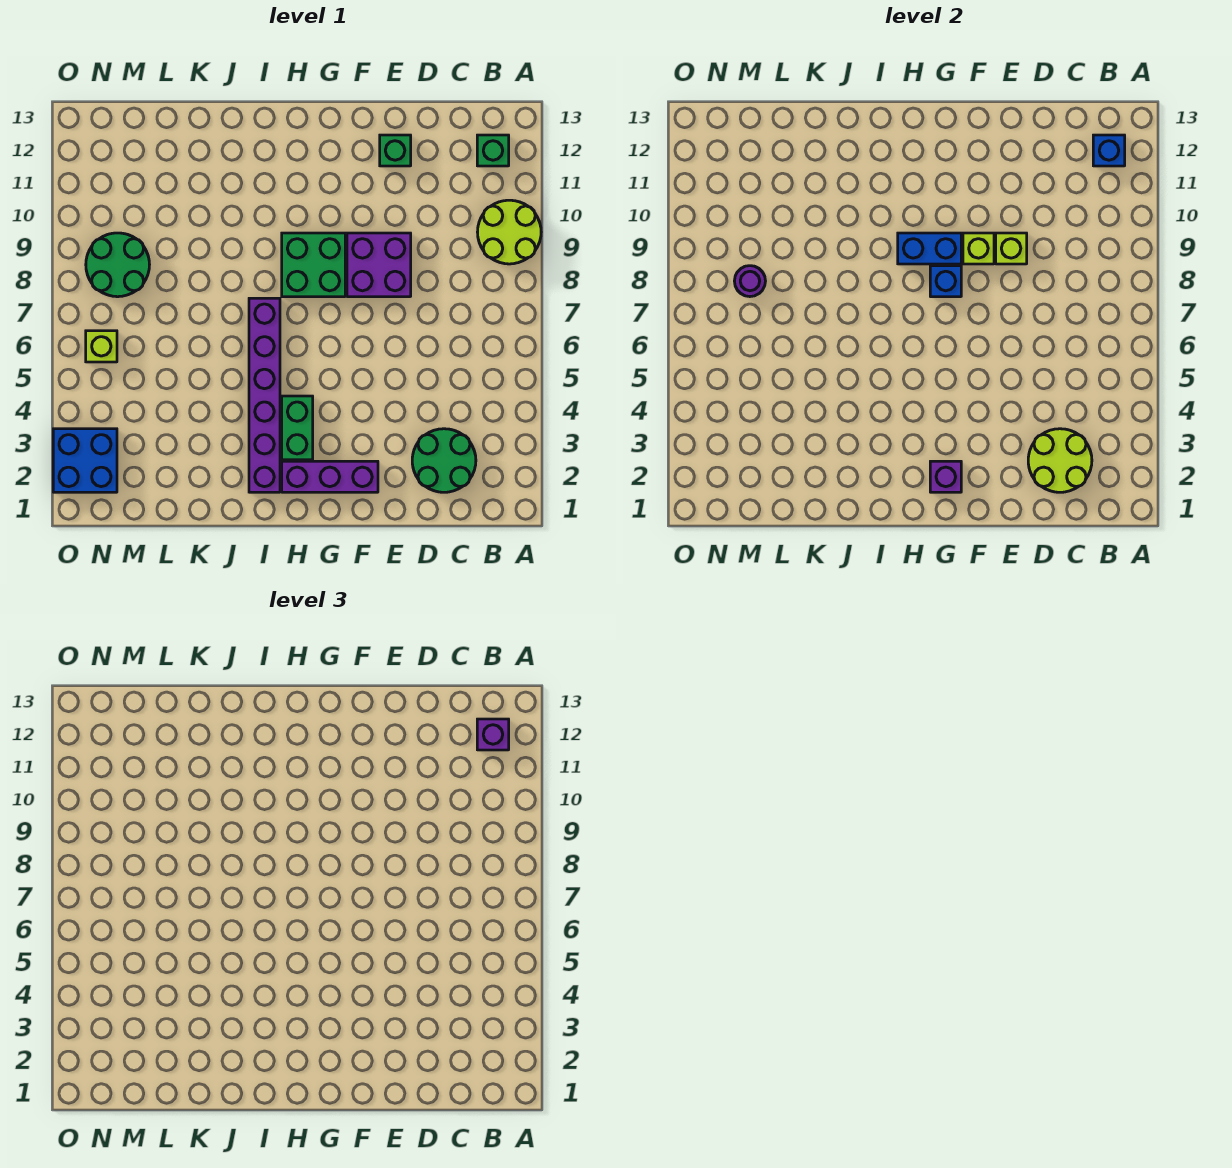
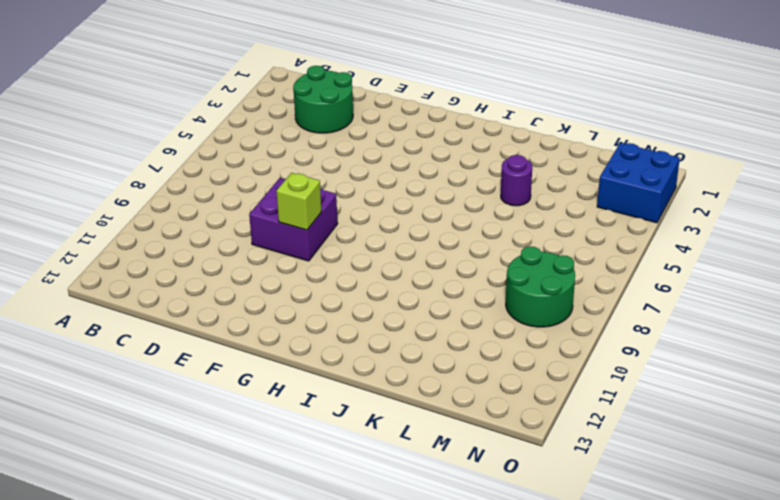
purple round brick K4 level 1 -> purple round brick M8 level 2
none -> lime round brick A9:B10 level 1
none -> green brick B12 level 1
none -> green brick E12 level 1

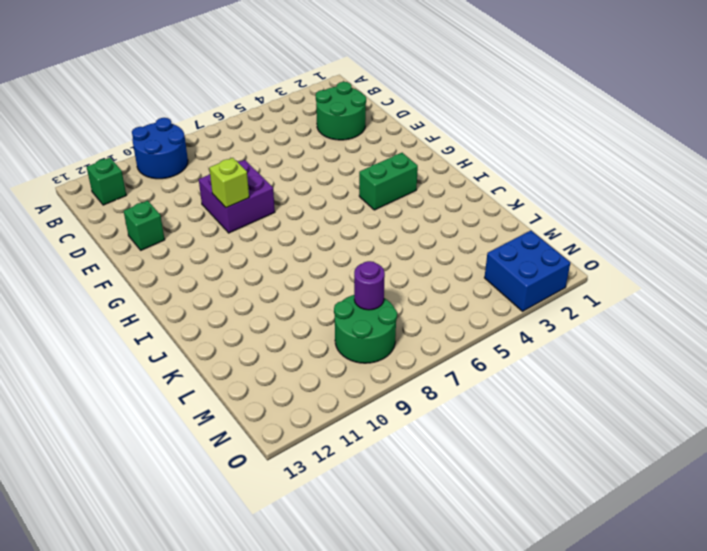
blue round brick A9:B10 level 1 -> lime round brick A9:B10 level 1
none -> purple brick F2:H2 level 1
none -> green brick G8:H9 level 1
none -> purple brick I2:I7 level 1

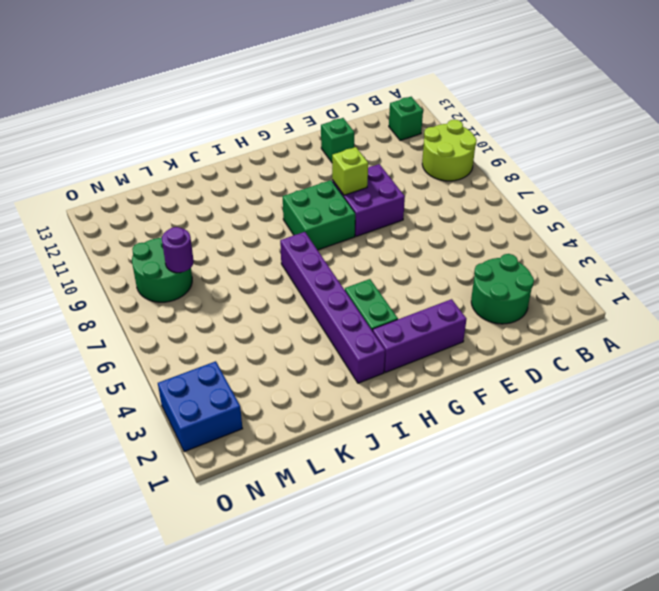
none -> lime brick N6 level 1
none -> blue brick B12 level 2
none -> lime round brick C2:D3 level 2

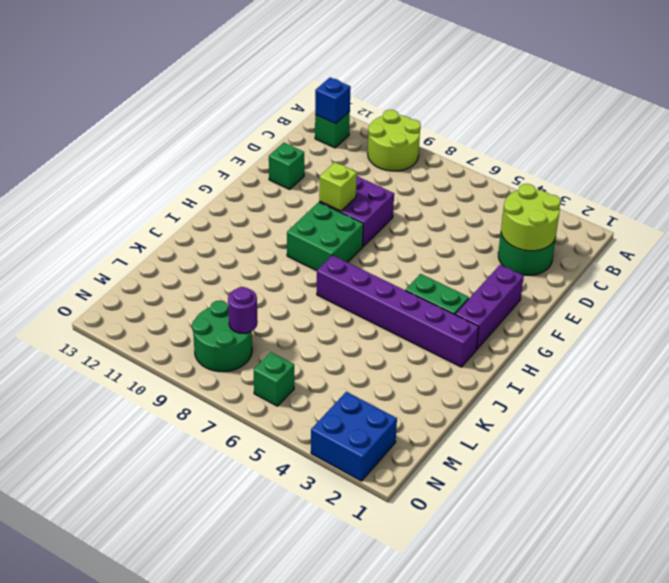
green brick N6 level 1 -> lime brick N6 level 1
none -> lime brick E9 level 2
none -> purple brick G2 level 2
none -> blue brick G8 level 2

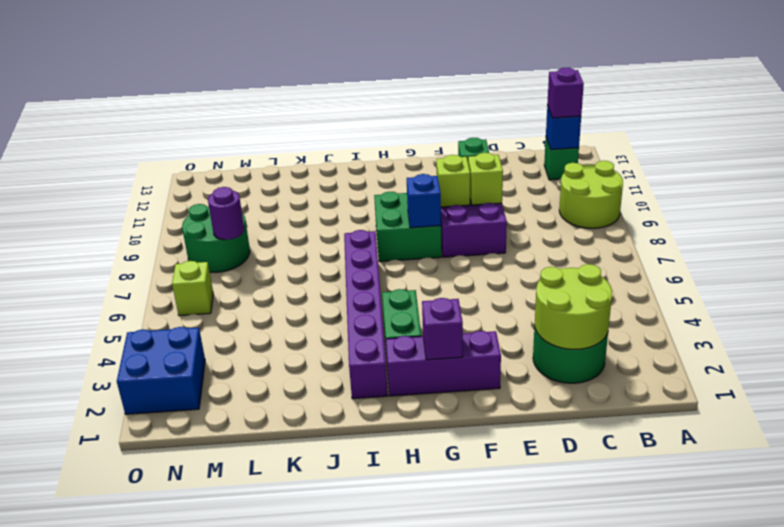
none -> blue brick G9:H9 level 2

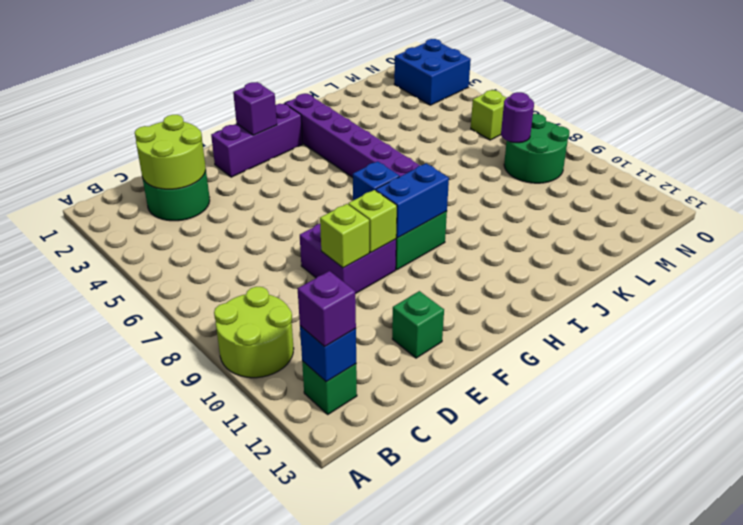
none -> green brick H3:H4 level 1

